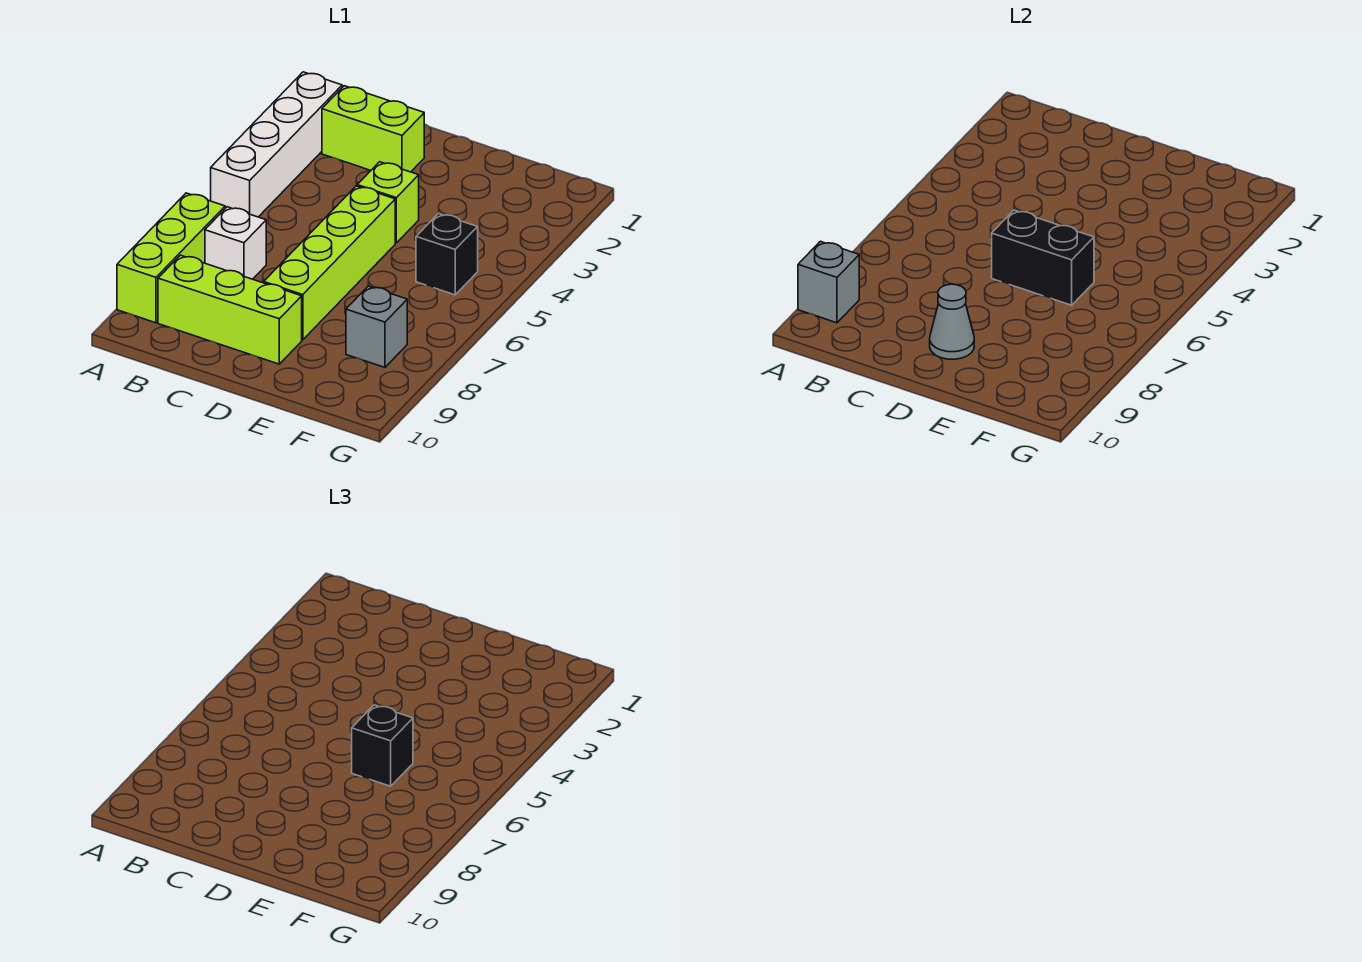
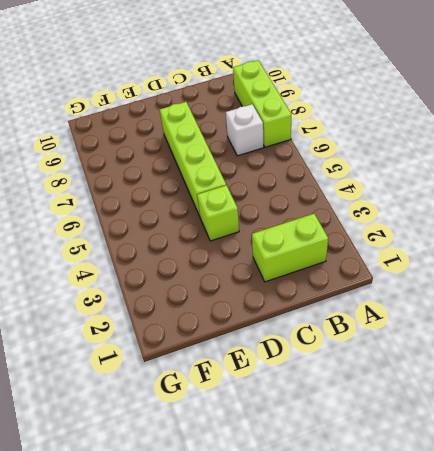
none -> white brick A2:A5 level 1
none -> lime brick B9:D9 level 1
none -> black brick F5 level 1

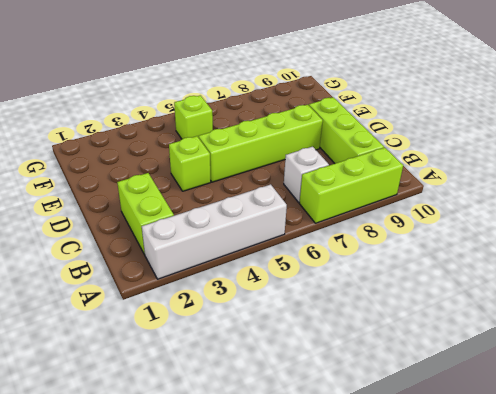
lime brick F5 level 1 -> black brick F5 level 1
none -> grey brick F8 level 1
none -> grey brick A9 level 2
none -> black brick D6:E6 level 2

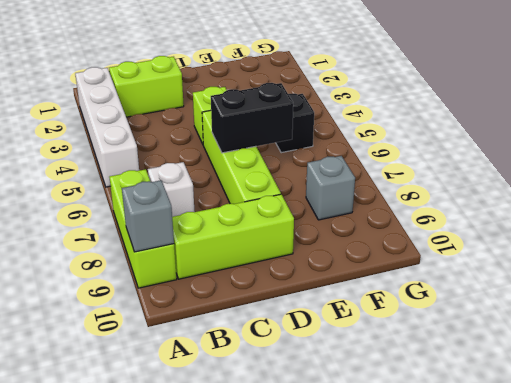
none -> grey cone D9 level 2
none -> black brick E6 level 3

